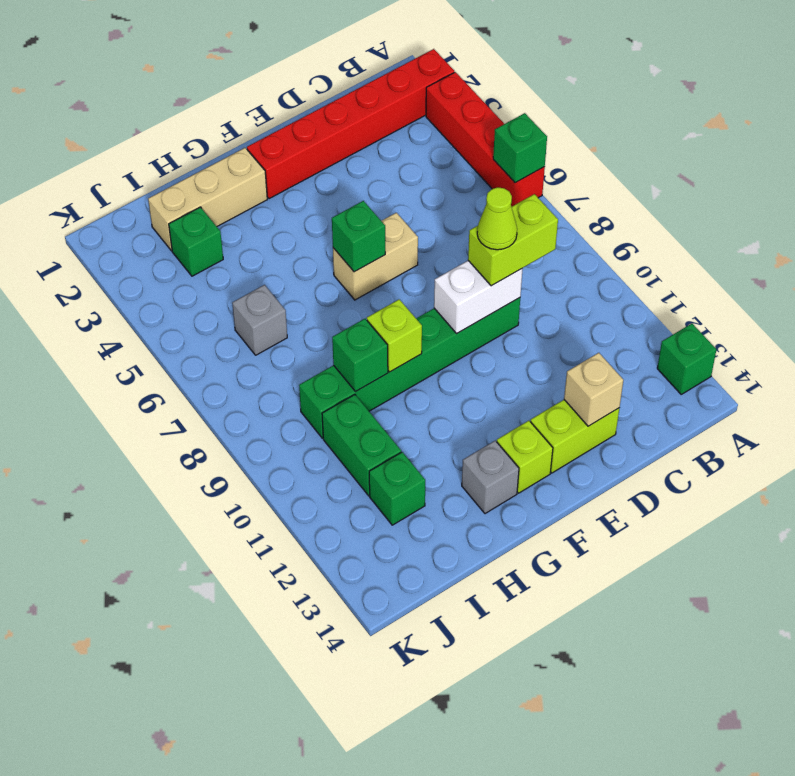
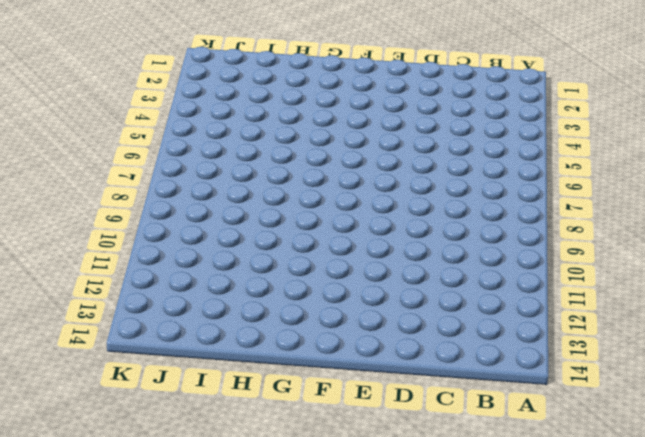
none -> red brick A2:F2 level 1
none -> red brick A3:A6 level 1
none -> green brick A13 level 1

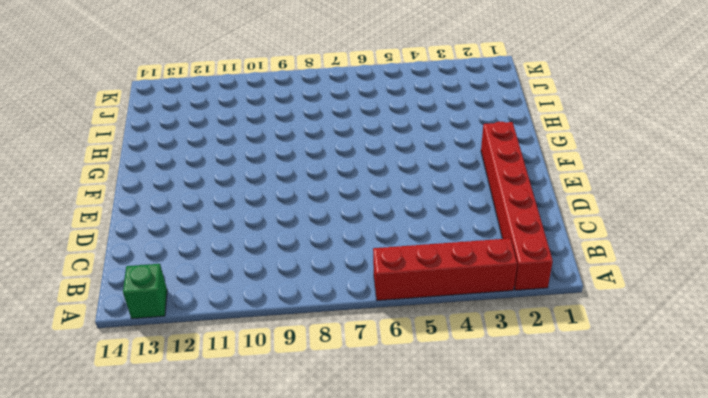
none -> green brick D9:I9 level 1
none -> lime brick D13:E13 level 1
none -> tan brick E6:F6 level 1

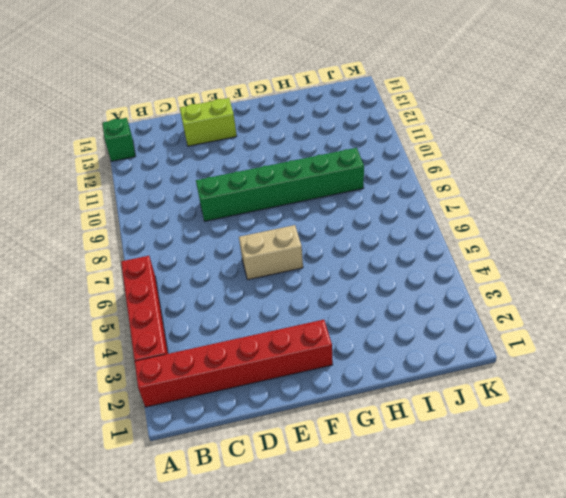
none -> lime brick F13 level 1
none -> tan brick G2:I2 level 1
none -> grey brick G13 level 1

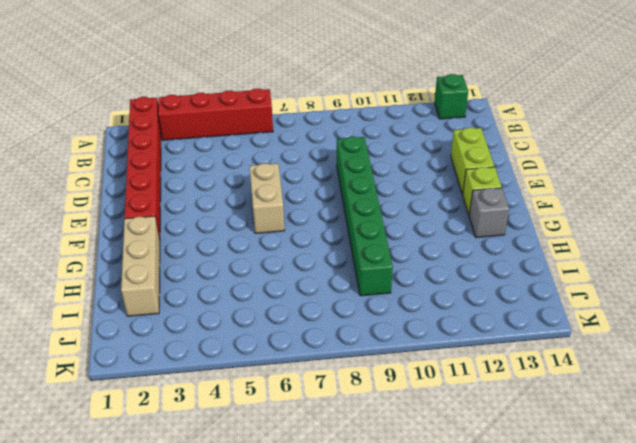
none -> green brick I3 level 1
none -> grey brick I6 level 1
none -> green brick I10:I11 level 1

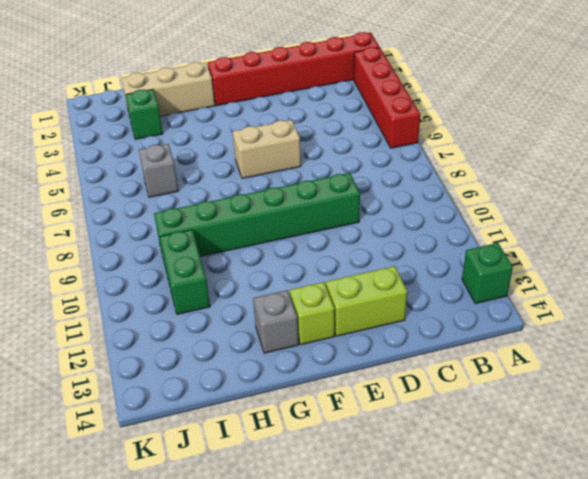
none -> green brick I12 level 1
none -> green brick A6 level 2
none -> white brick D9:E9 level 2

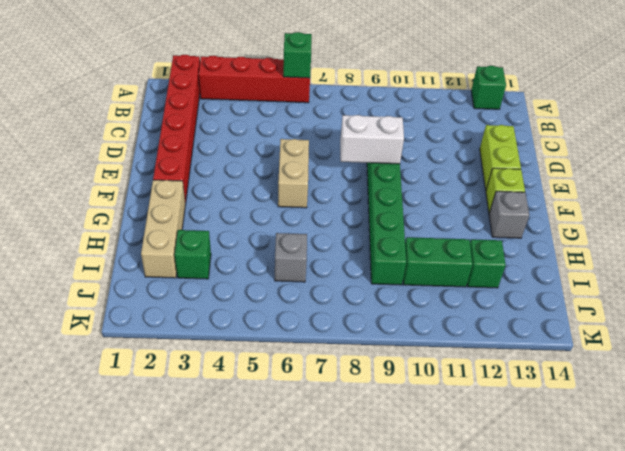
white brick E8:E9 level 2 -> white brick D9:E9 level 2
none -> tan brick D13 level 2
none -> green brick F6 level 2
none -> lime brick G9 level 2

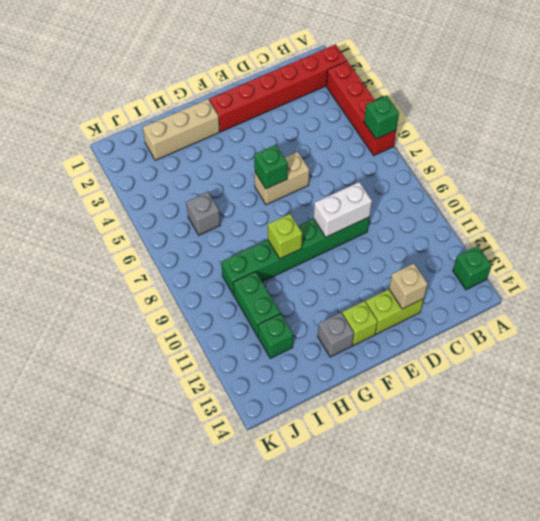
none -> green brick I3 level 1
none -> green brick H9 level 2
none -> lime brick C9:D9 level 3

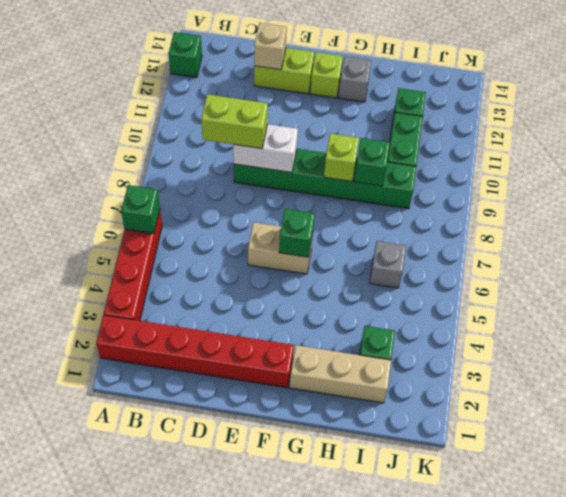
none -> lime cone D9 level 4

